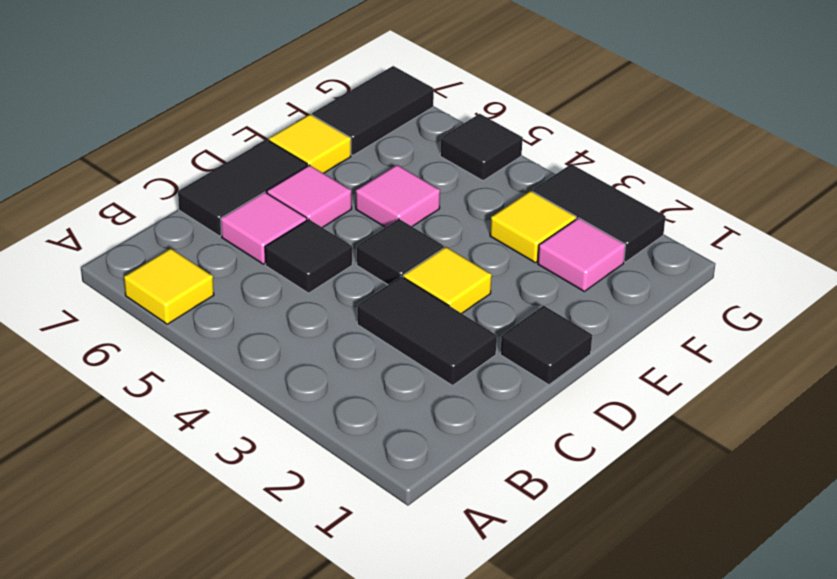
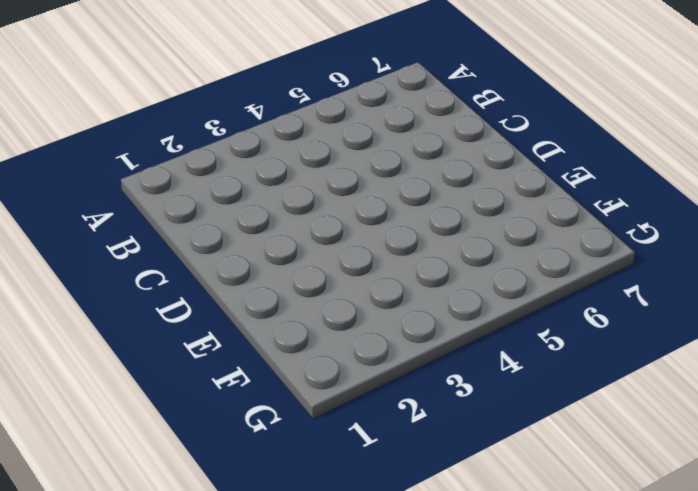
none -> yellow tile A6 level 1
none -> black tile C2:C3 level 1
none -> black tile C5 level 1

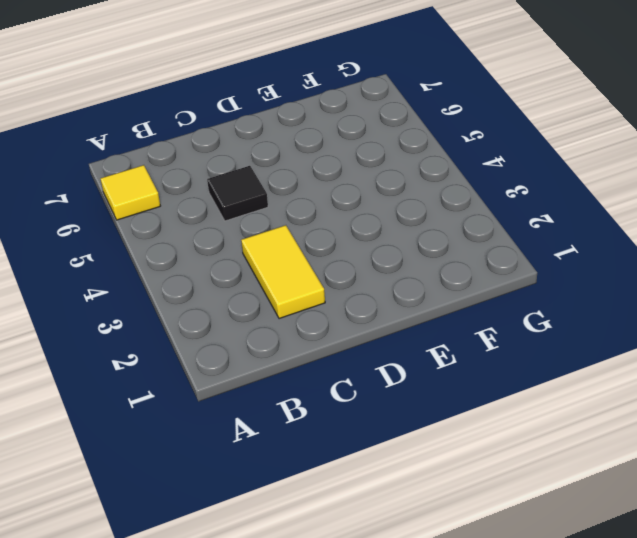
yellow tile C2:C3 level 1 -> black tile C2:C3 level 1
none -> pink tile C6 level 1
none -> black tile C7:D7 level 1
none -> black tile D1 level 1

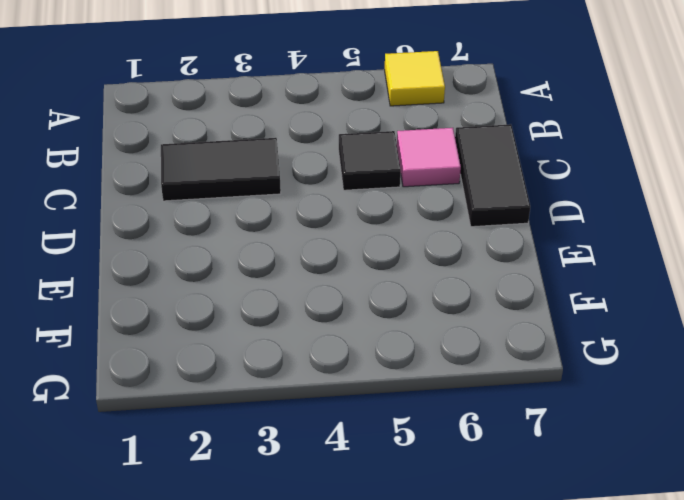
none -> black tile D1 level 1
none -> yellow tile D3 level 1
none -> black tile D4 level 1

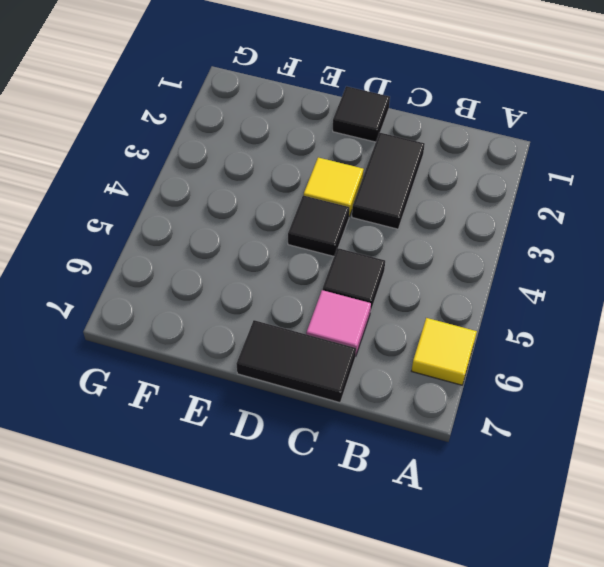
none -> pink tile D6 level 1
none -> pink tile E5 level 1
none -> yellow tile E7 level 1

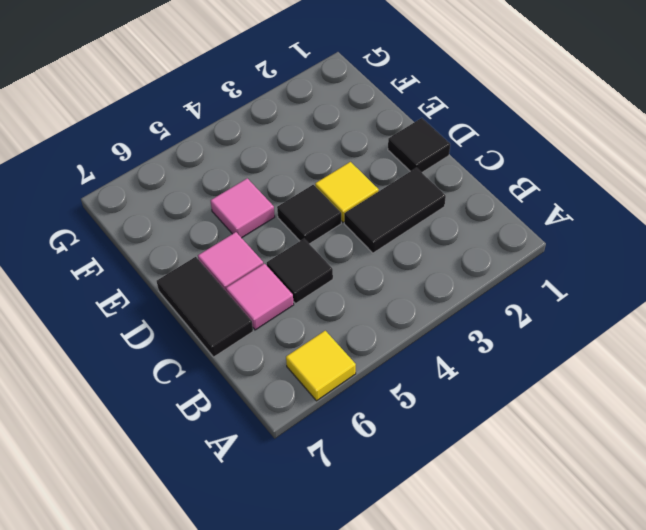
none -> yellow tile E7 level 1
none -> pink tile F2 level 1
none -> yellow tile F3 level 1

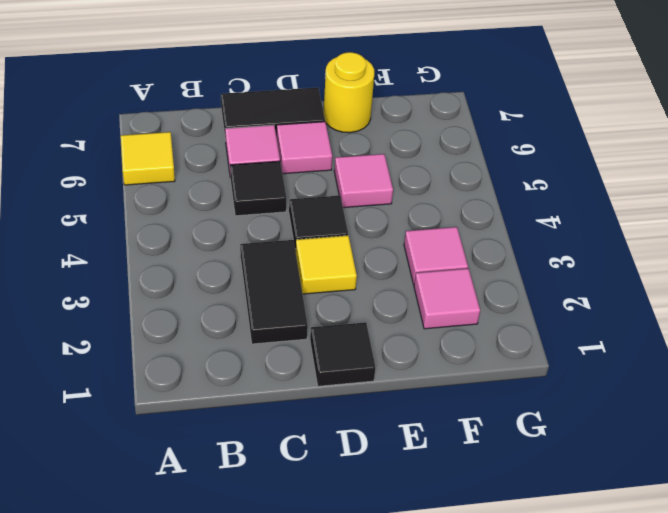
yellow round brick E7 level 1 -> yellow tile E7 level 1
pink tile F3 level 1 -> yellow tile F3 level 1
none -> black tile F7:G7 level 1
none -> black tile G2:G3 level 1
none -> black tile G5 level 1

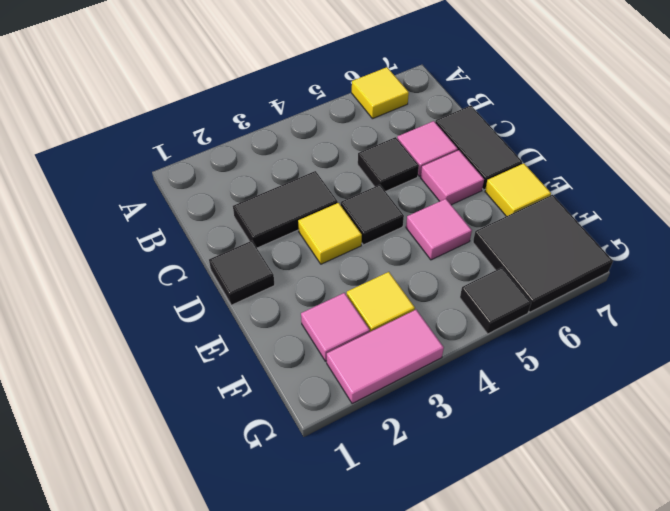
black tile F6:G7 level 1 -> black tile F7:G7 level 1
pink tile G2:G3 level 1 -> black tile G2:G3 level 1

